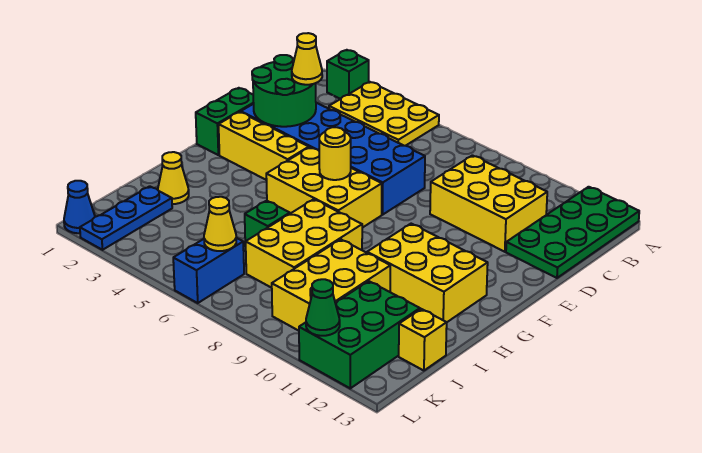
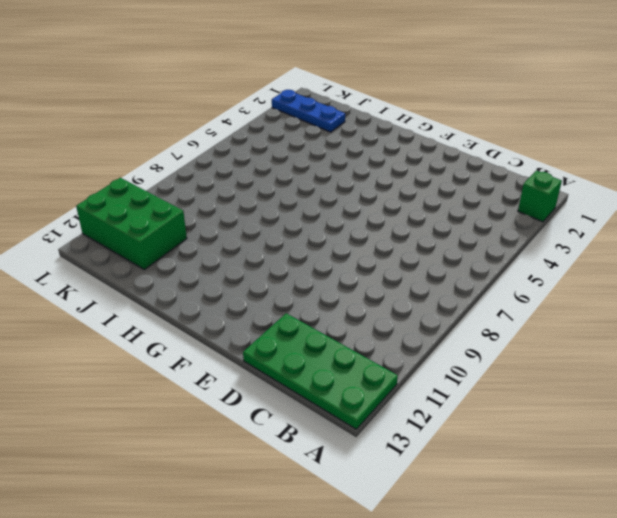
none -> yellow plate A3:B5 level 1
none -> yellow brick C9:D11 level 1
none -> blue brick D2:E7 level 1

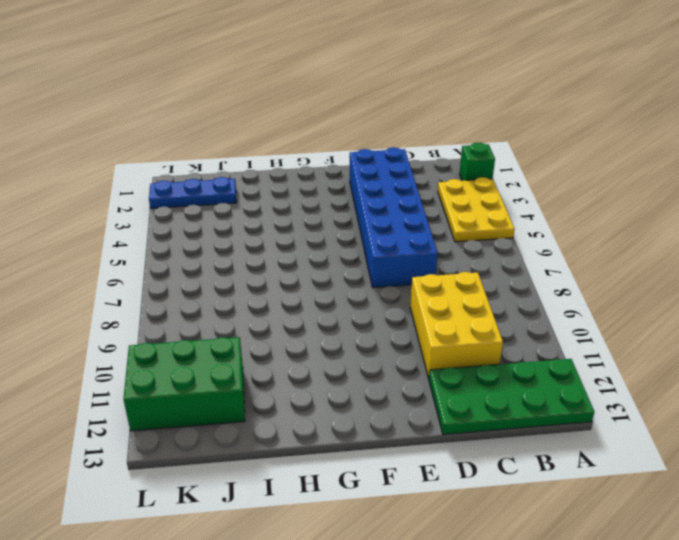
none -> green brick E1:F1 level 1
none -> yellow brick F2:F4 level 1
none -> yellow brick F5:G7 level 1

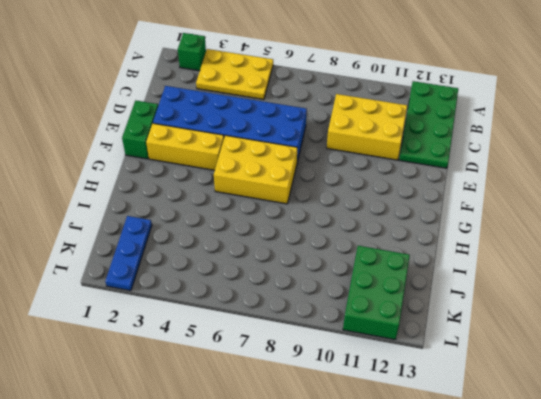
none -> yellow brick G10:H12 level 1
none -> yellow brick H7:J8 level 1
none -> yellow cone I2 level 1

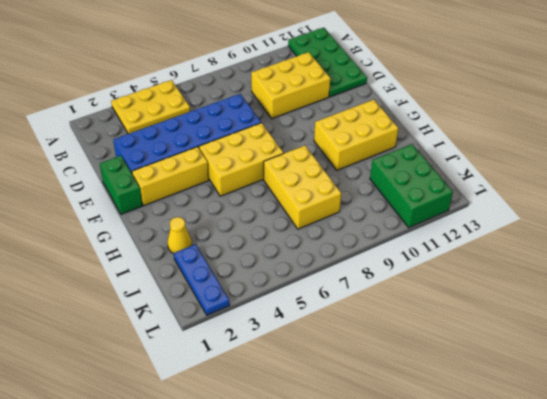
none -> green brick A2 level 1
none -> green brick I6 level 1
none -> yellow brick I9:K10 level 1

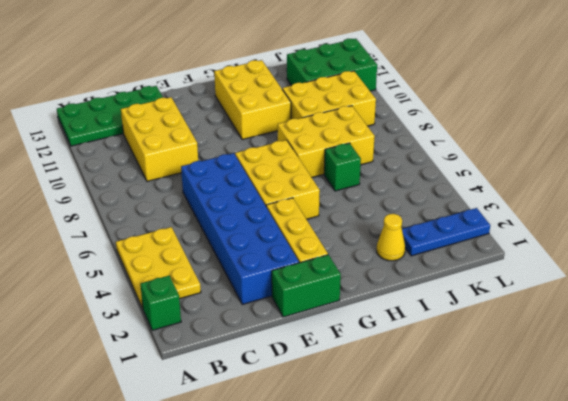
none -> yellow brick J13 level 1
none -> blue brick K6:L6 level 1
none -> blue cone L1 level 1

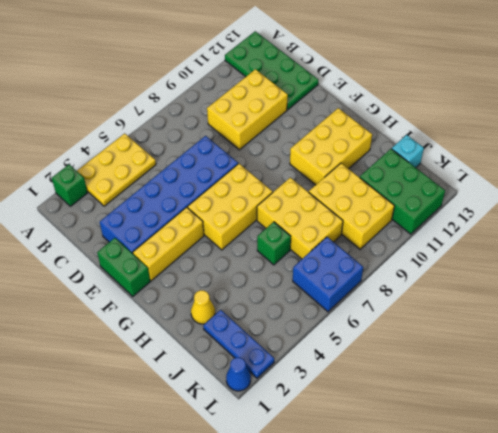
cyan brick J13 level 1 -> yellow brick J13 level 1
blue brick K6:L7 level 1 -> blue brick K6:L6 level 1
none -> green round brick D2:E3 level 2
none -> yellow round brick F6 level 2
none -> yellow cone K6 level 2

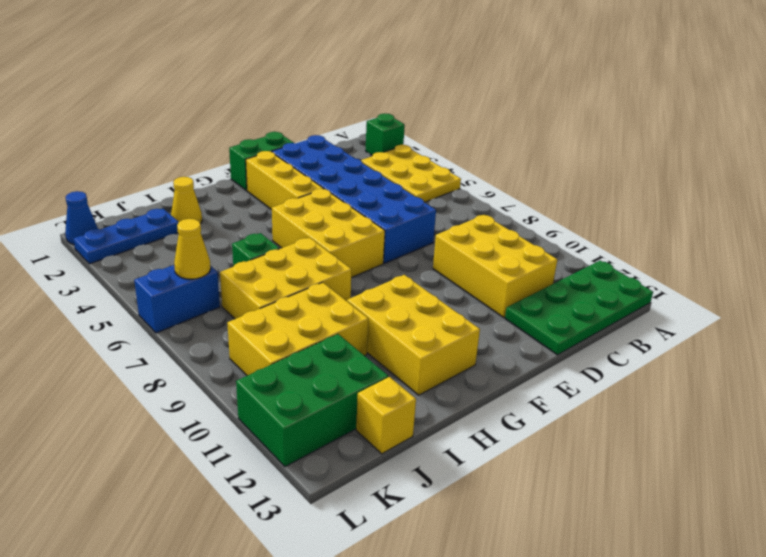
none -> green round brick D2:E3 level 2
none -> yellow round brick F6 level 2
none -> green cone L11 level 2

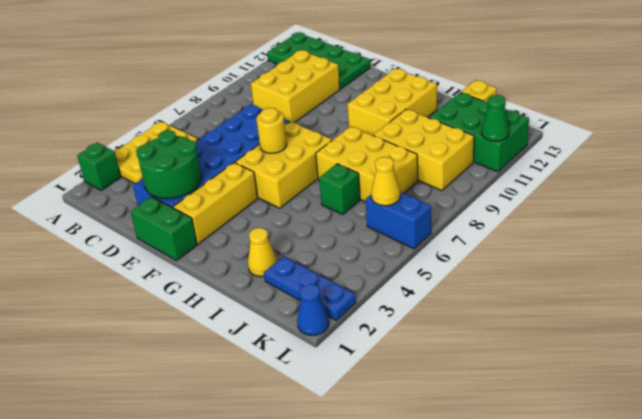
none -> yellow cone D3 level 3

